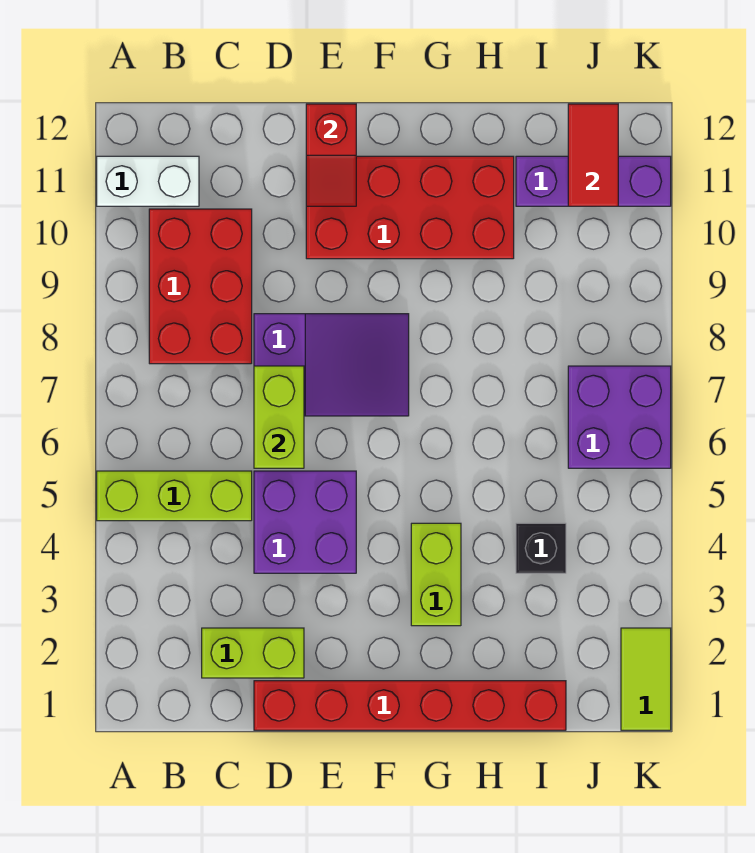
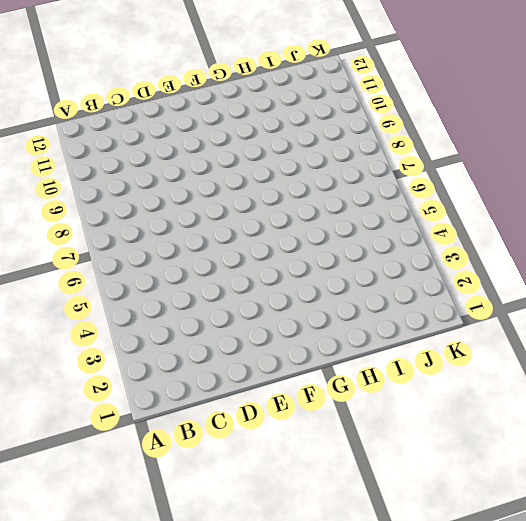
none -> lime brick A5:C5 level 1
none -> white brick A11:B11 level 1
none -> red brick B8:C10 level 1

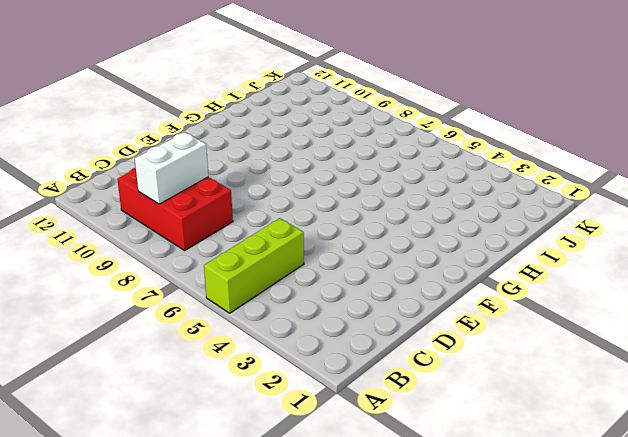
white brick B9:C9 level 2 -> white brick A11:B11 level 1
none -> lime brick C2:D2 level 1
none -> red brick D1:I1 level 1
none -> purple brick D4:E5 level 1

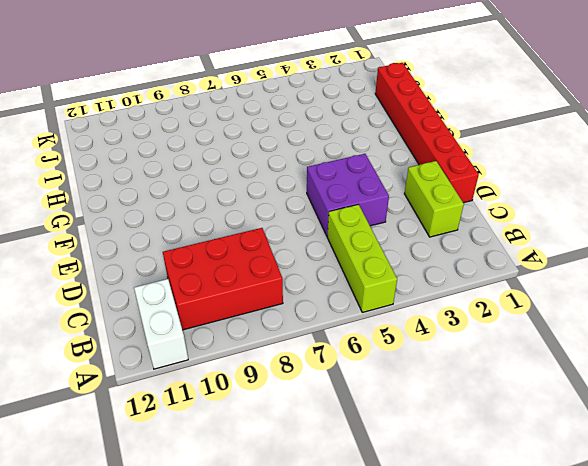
none -> purple slope D7:F8 level 1 top D
none -> red brick E10:H11 level 1
none -> lime brick G3:G4 level 1

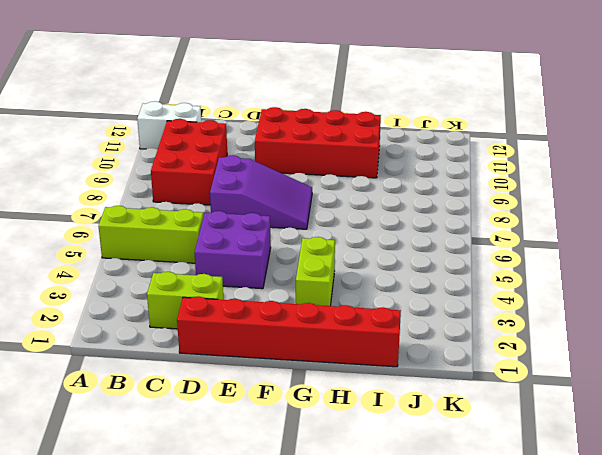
none -> black brick I4 level 1
none -> purple brick I11:K11 level 1
none -> purple brick J6:K7 level 1

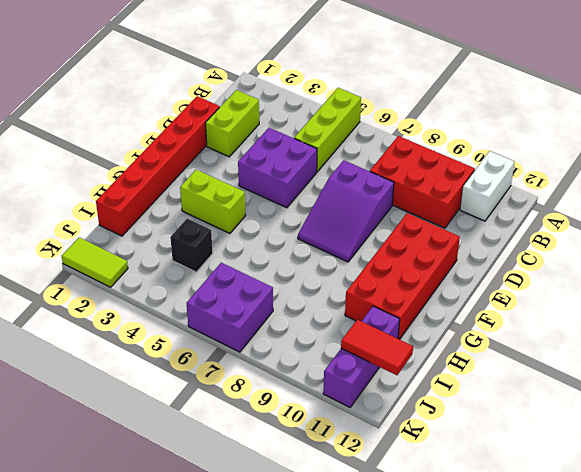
none -> lime brick D6:D7 level 2
none -> red slope E11:E12 level 2 top 12

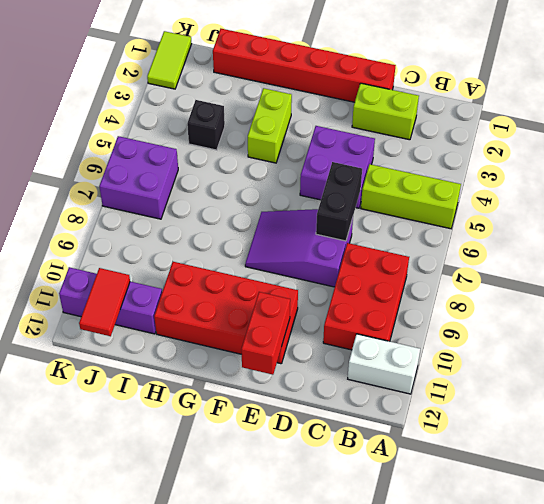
black brick D6:D7 level 2 -> lime brick D6:D7 level 2
red brick E11:E12 level 2 -> red slope E11:E12 level 2 top 12

